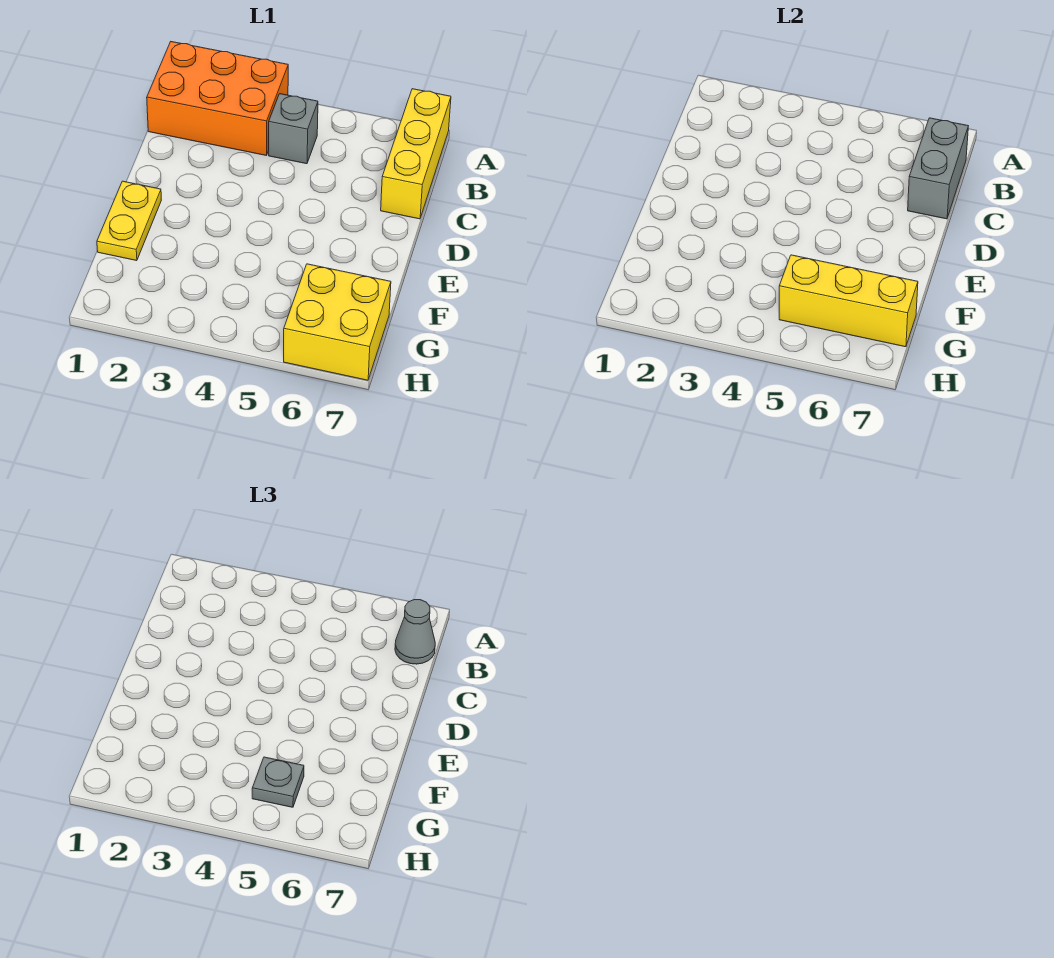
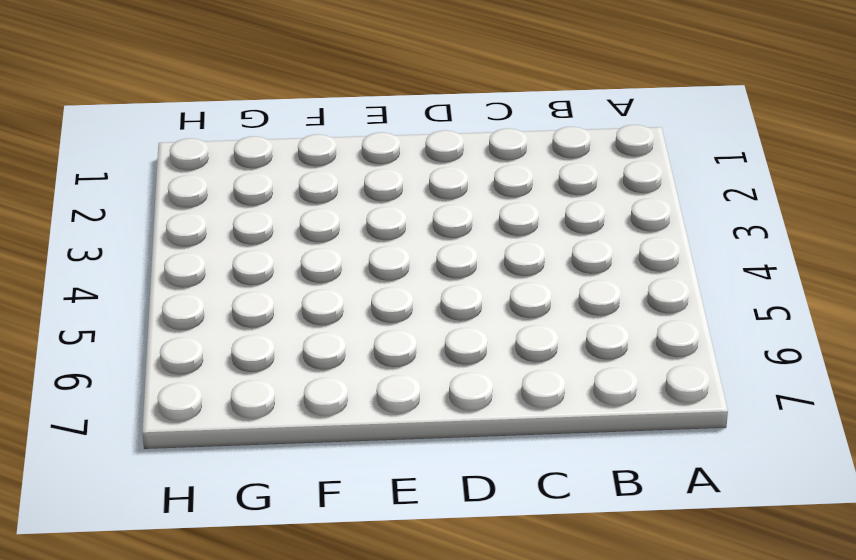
none -> orange brick A1:B3 level 1
none -> yellow brick A7:C7 level 1

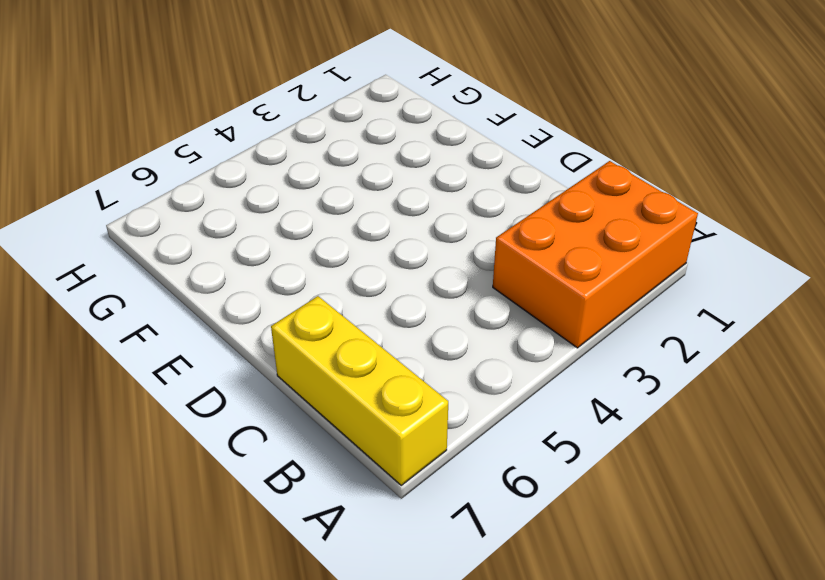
none -> grey brick B4 level 1
none -> yellow plate E1:F1 level 1

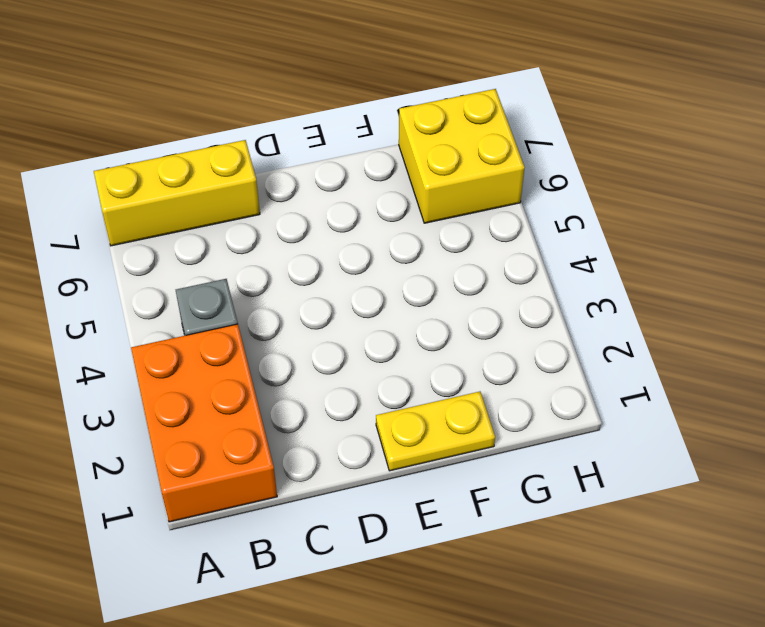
none -> grey brick B7:C7 level 2
none -> yellow brick G5:G7 level 2

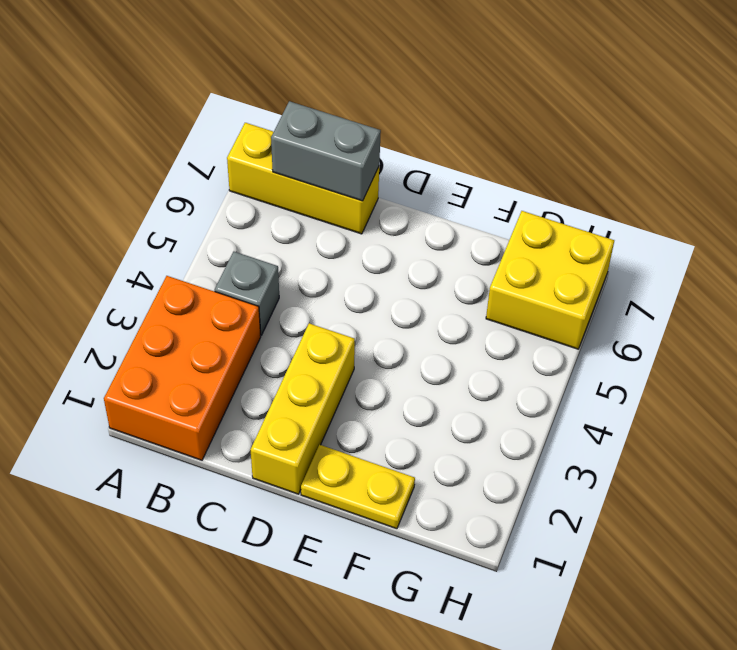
yellow brick D1:D3 level 1 -> yellow brick G5:G7 level 2
none -> grey cone B7 level 3
none -> grey plate G5 level 3

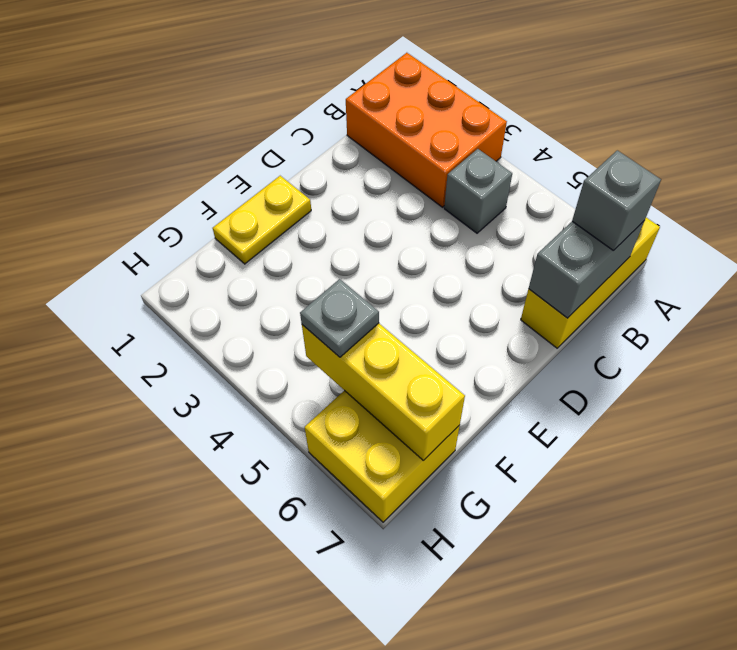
grey brick B7 level 3 -> grey cone B7 level 3

